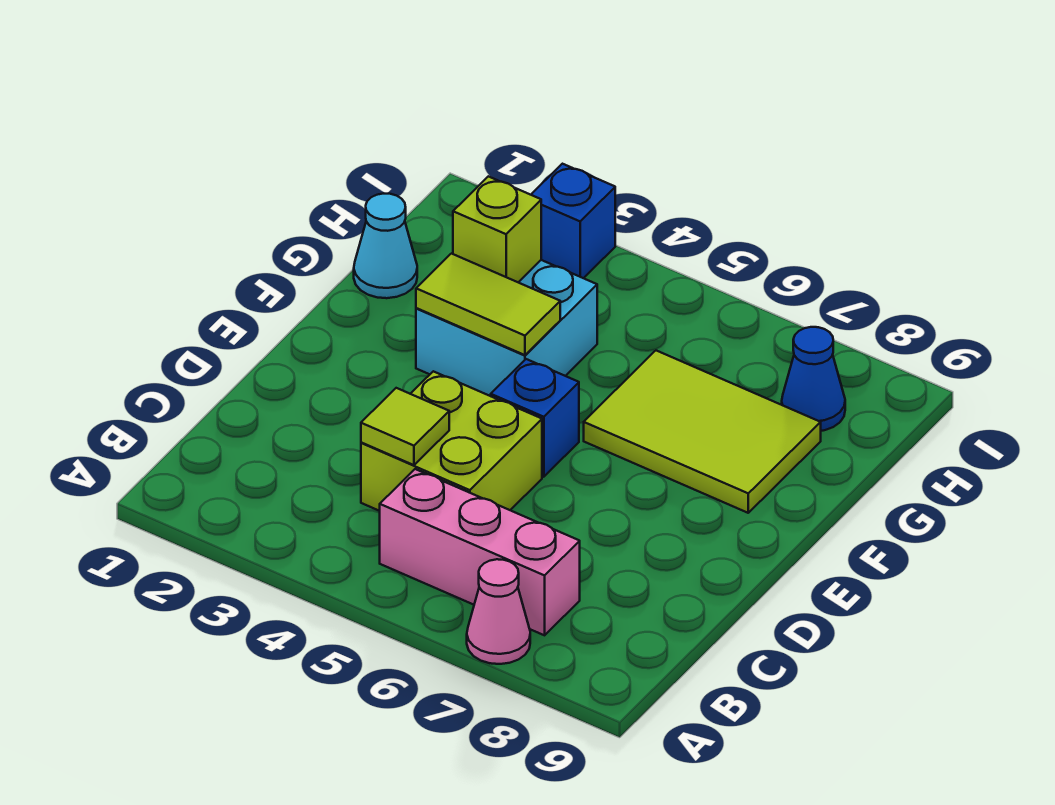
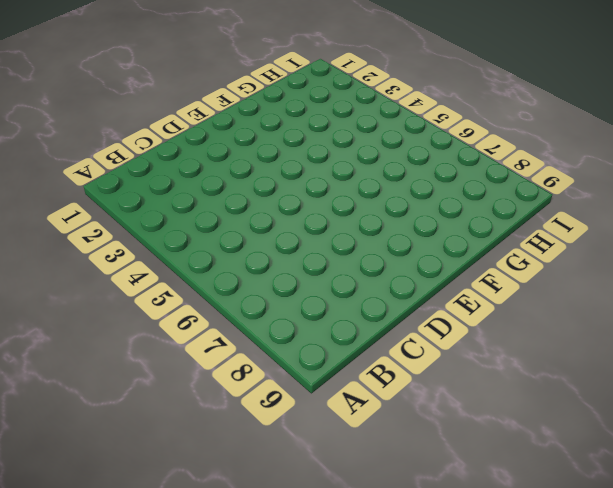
none -> pink cone A7 level 1
none -> pink brick B5:B7 level 1
none -> lime brick C4:D5 level 1

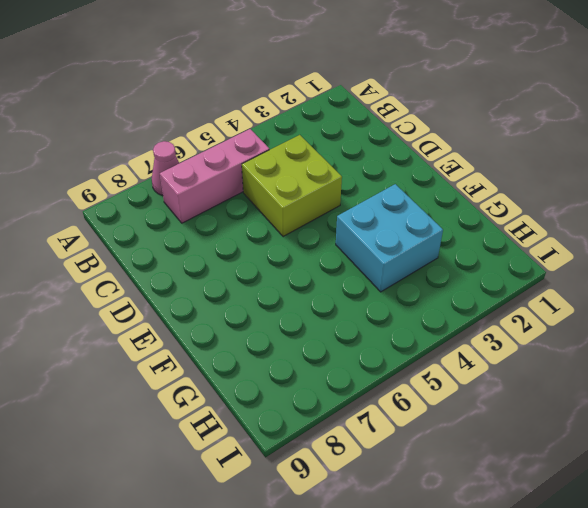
none -> blue brick E5 level 1
none -> lime tile F6:G8 level 1
none -> cyan cone G1 level 1

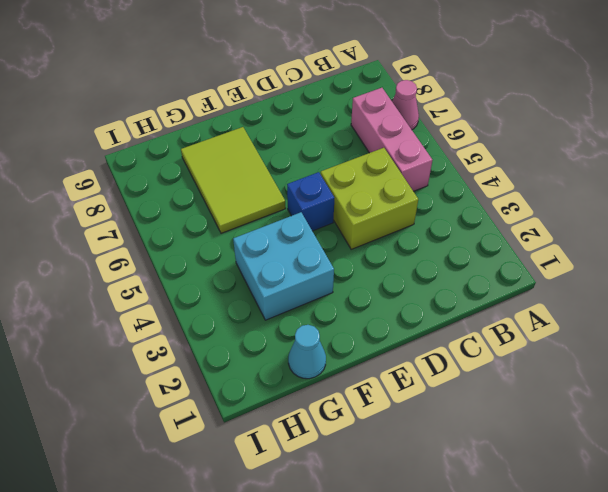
none -> blue cone H8 level 1
none -> blue brick I3 level 1
none -> lime tile C4 level 2

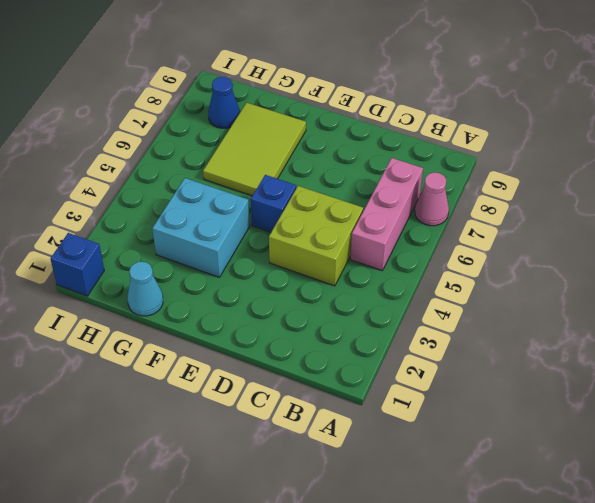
blue brick I1 level 1 -> blue brick I3 level 1
none -> lime tile C4 level 2
none -> lime tile F3:F4 level 2
none -> lime brick G3 level 2

